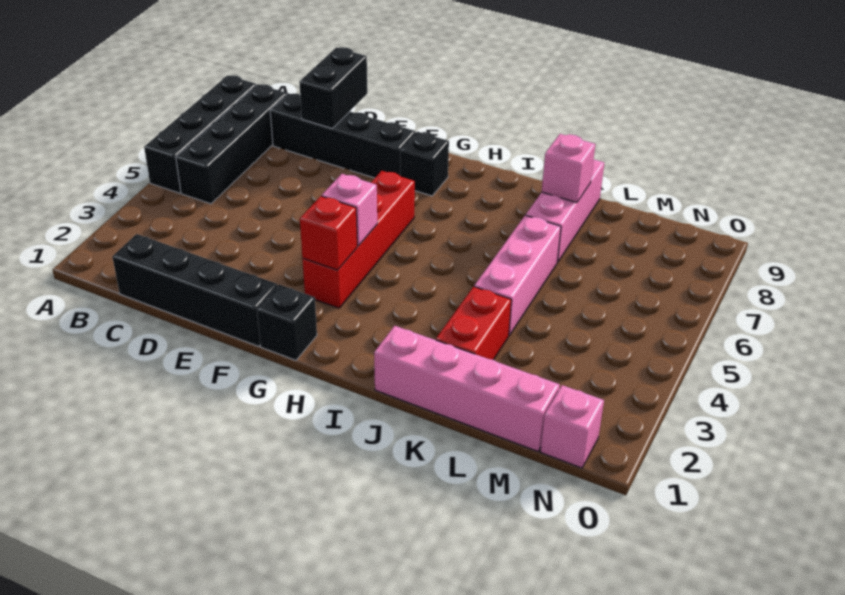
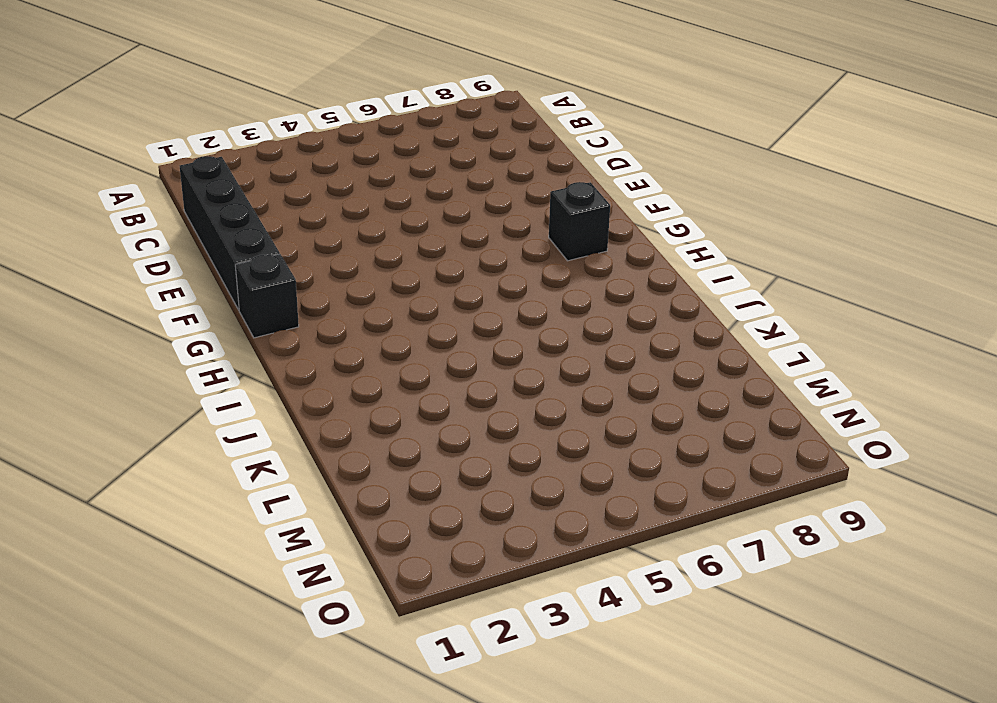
none -> black brick A5:A8 level 1
none -> black brick B5:B8 level 1
none -> black brick C8:F8 level 1

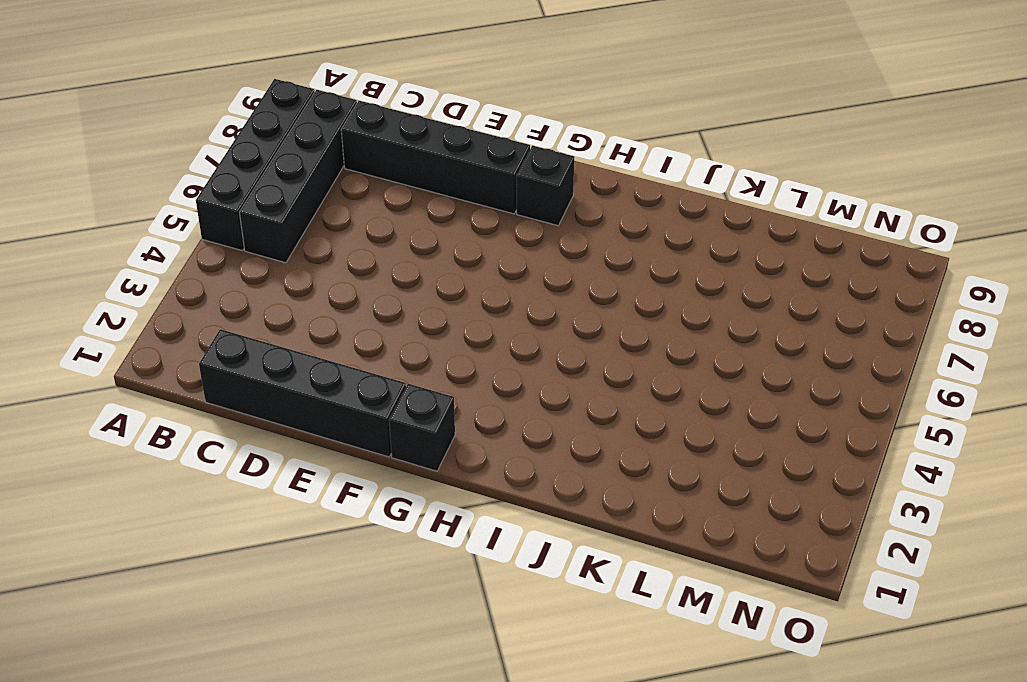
none -> red brick G3:G6 level 1
none -> pink brick J1:M1 level 1
none -> red brick K2:K3 level 1

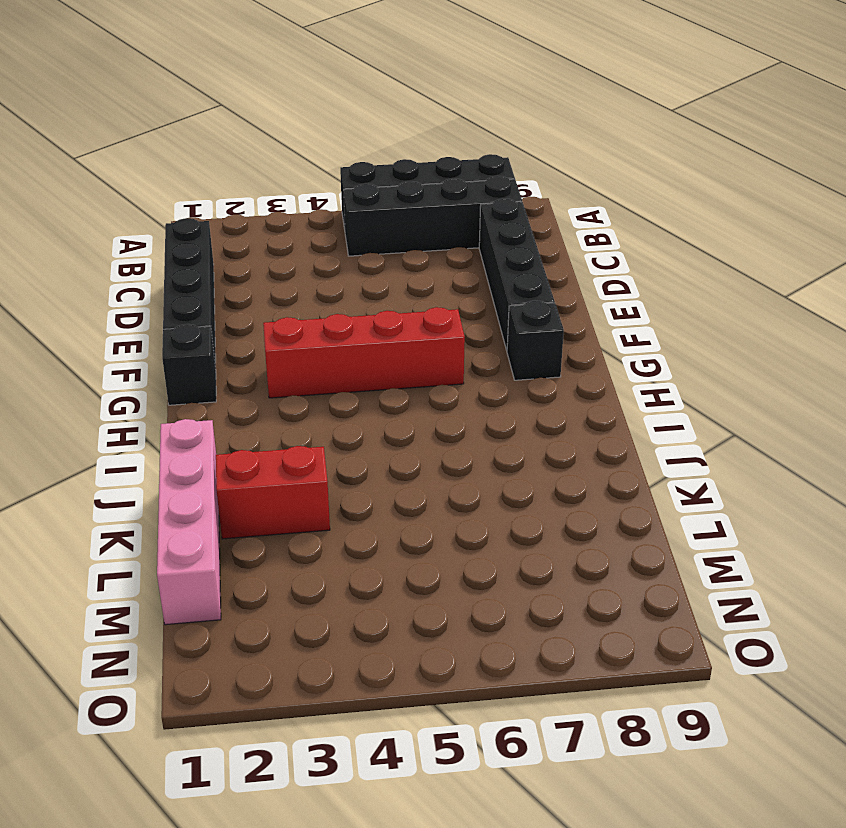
none -> pink brick K4:K6 level 1
none -> pink brick K7:K9 level 1
none -> pink brick N1 level 1

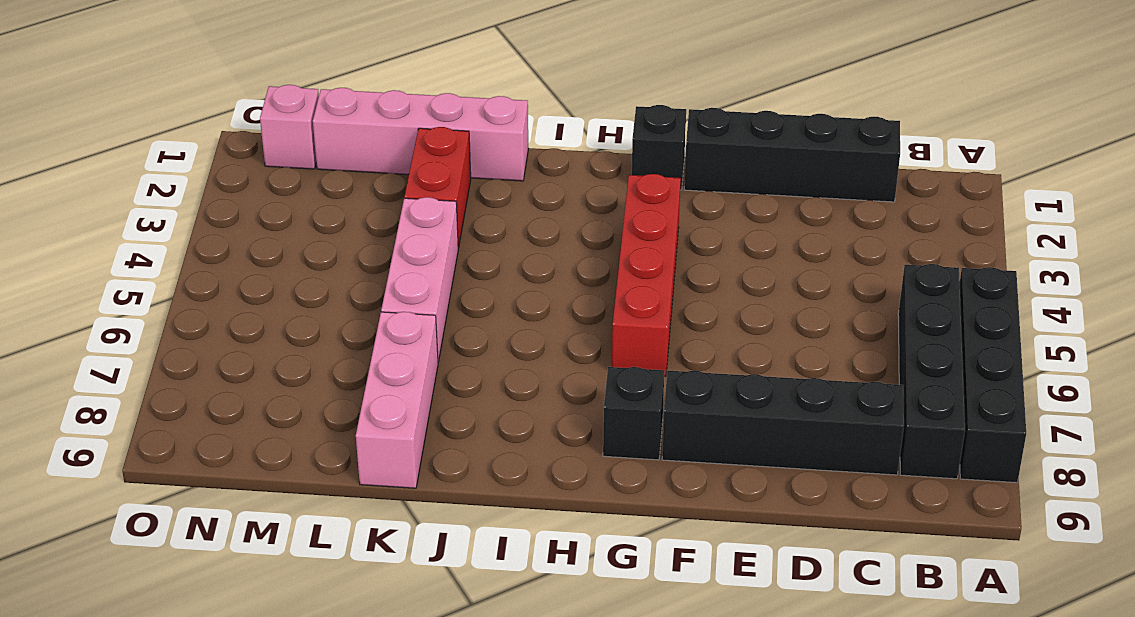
none -> black brick D8:D9 level 2
none -> red brick G3 level 2
none -> pink brick G4 level 2

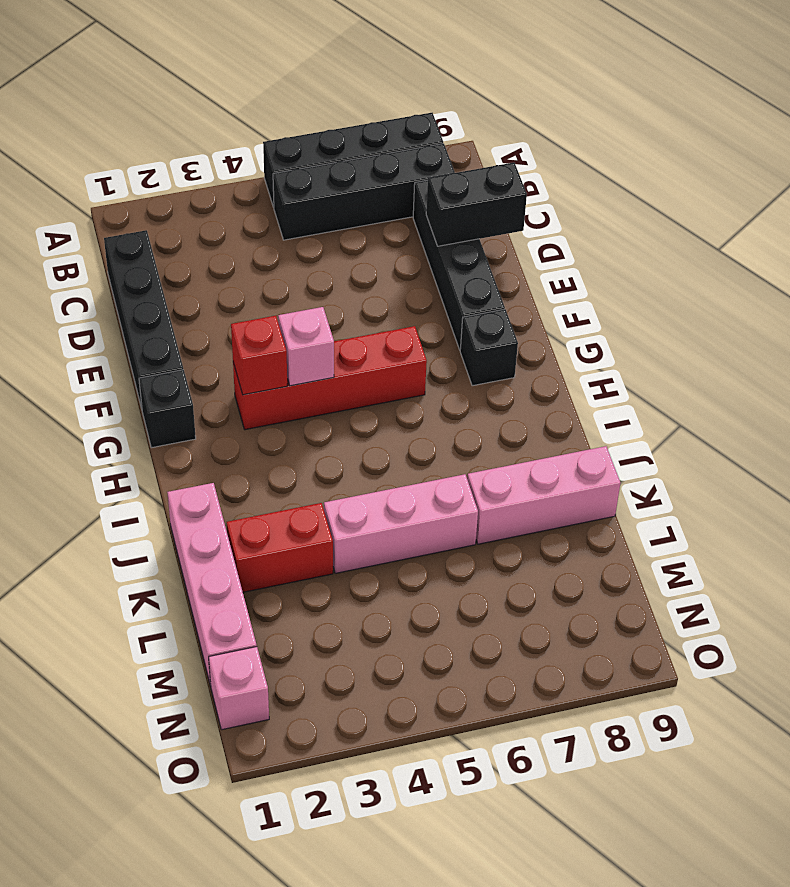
none -> pink brick K8 level 2

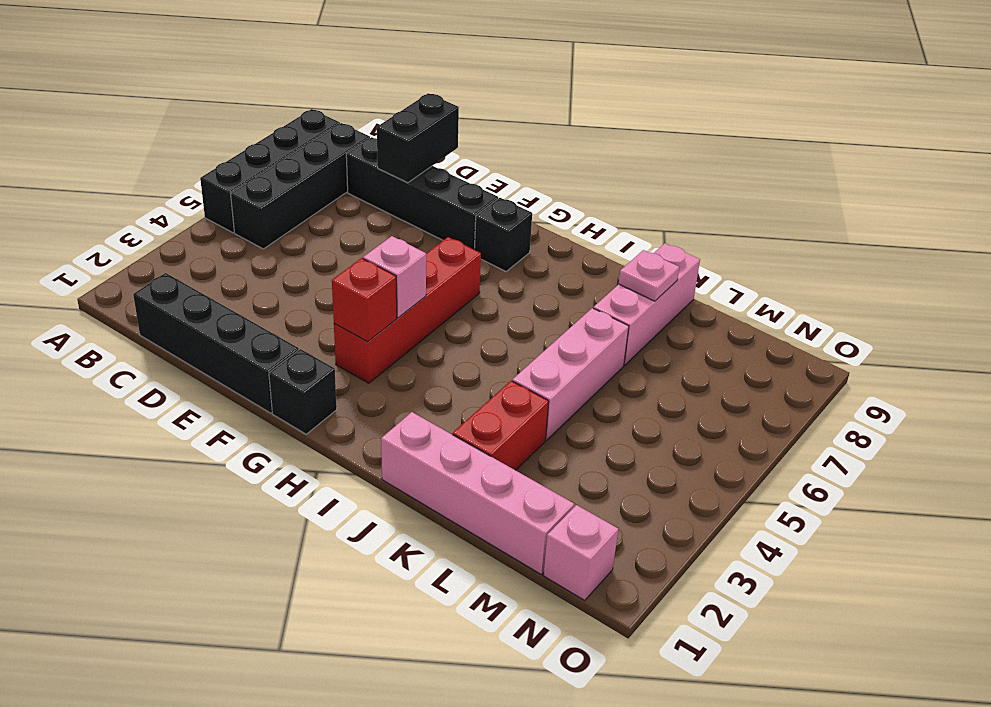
pink plate K8 level 2 -> pink brick K8 level 2

